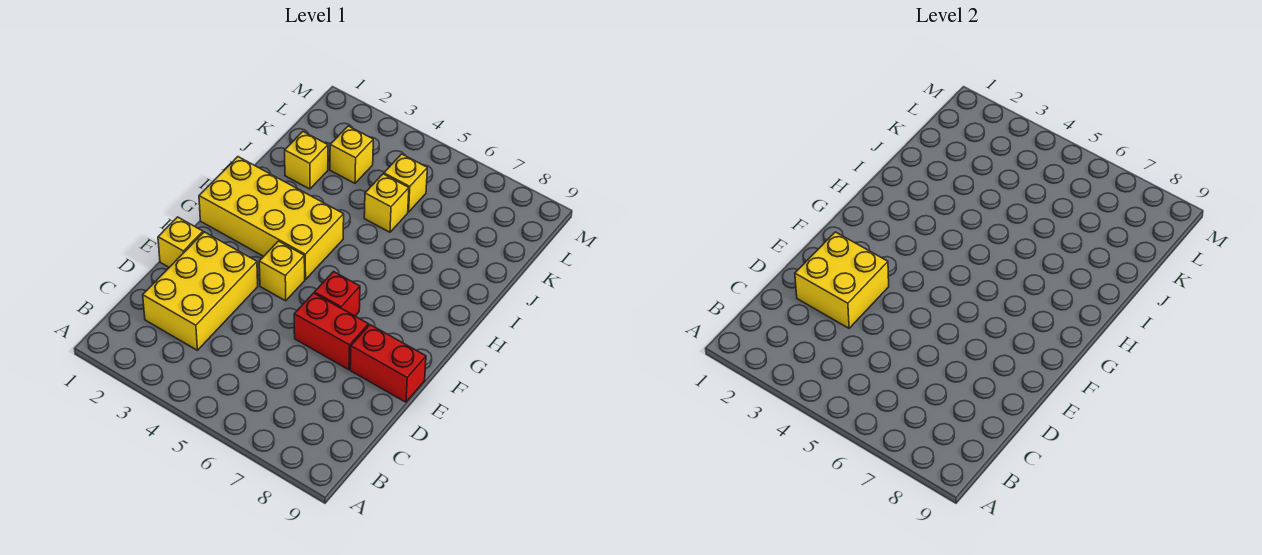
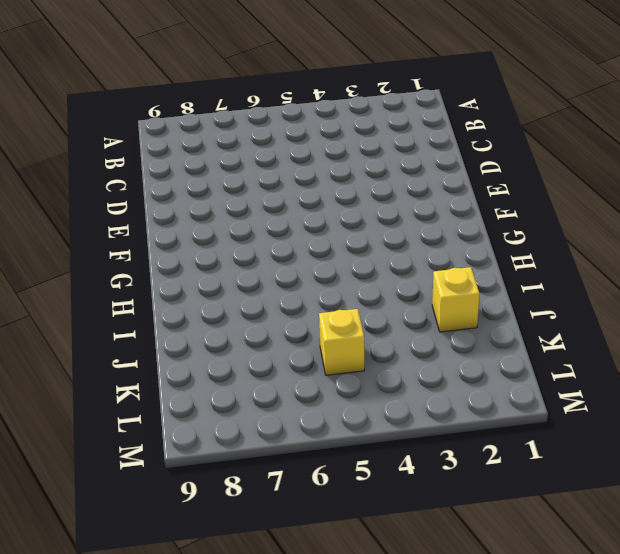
none -> yellow brick C2:E3 level 1
none -> yellow brick E1 level 1
none -> red brick E6:E7 level 1

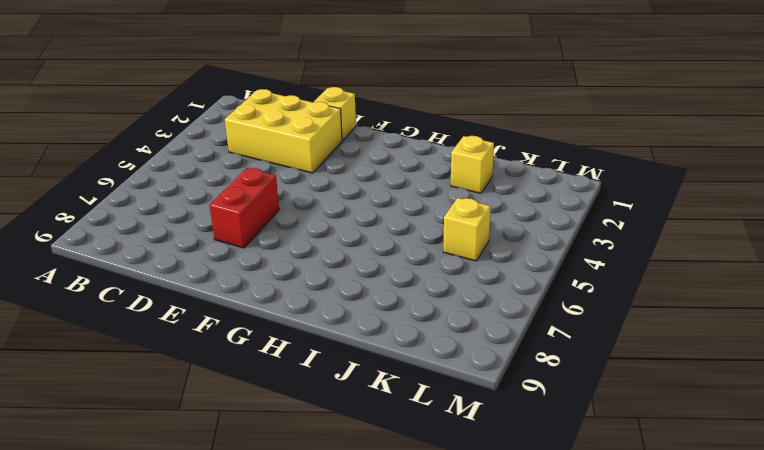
none -> red brick E8:E9 level 1
none -> yellow brick F4 level 1
none -> red brick F6 level 1

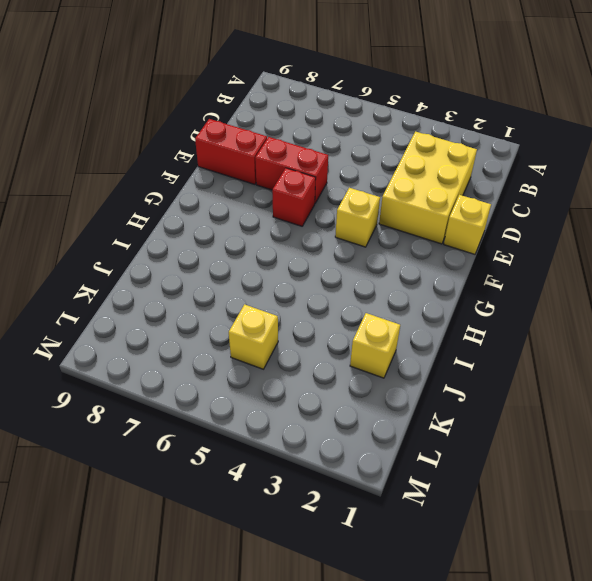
none -> yellow brick G1:H4 level 1
none -> yellow brick J5 level 1
none -> yellow brick K3 level 1

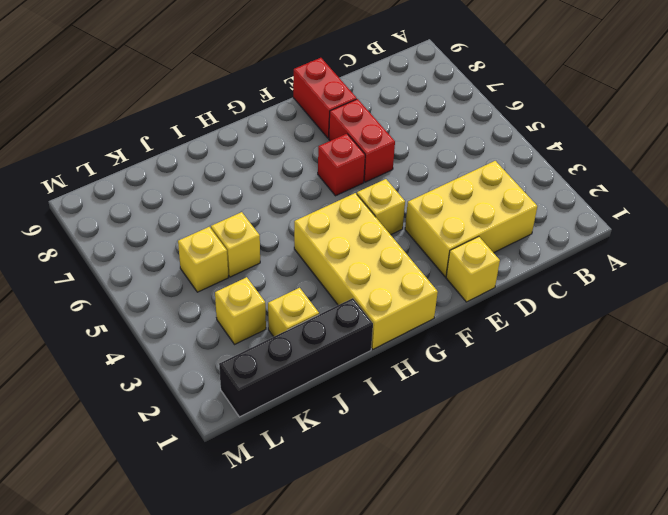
black brick I1:L1 level 1 -> none
none -> yellow brick D2:E3 level 2

